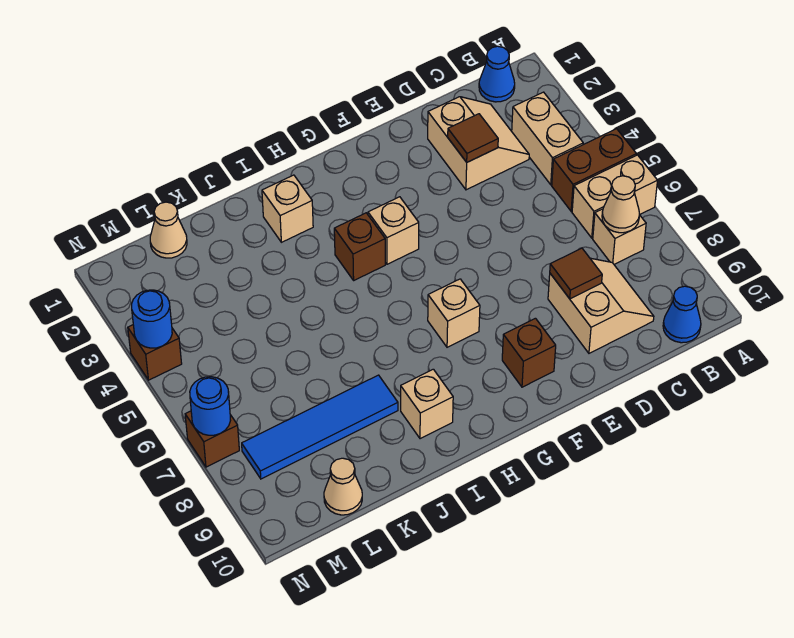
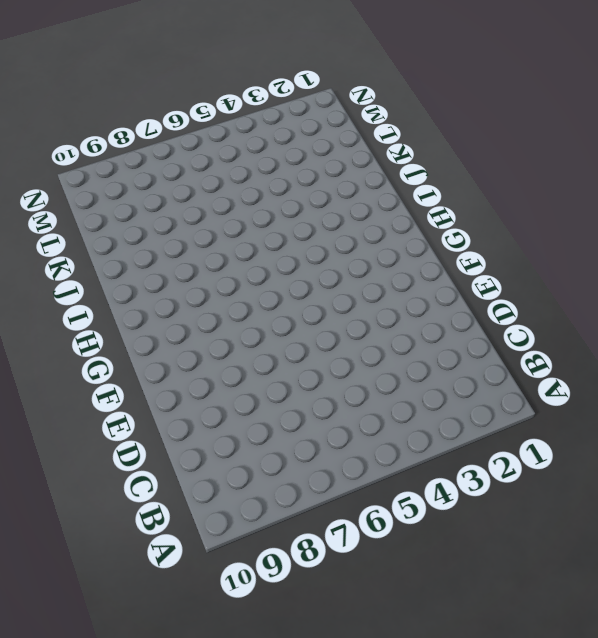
none -> brown brick A5:B5 level 1
none -> tan brick A6:B6 level 1
none -> blue cone B1 level 1

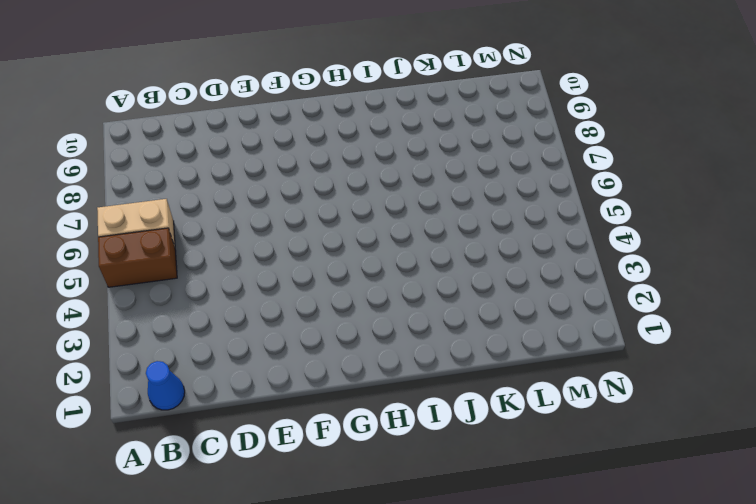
none -> tan brick B3:B4 level 1
none -> tan brick B7 level 1
none -> blue cone B10 level 1

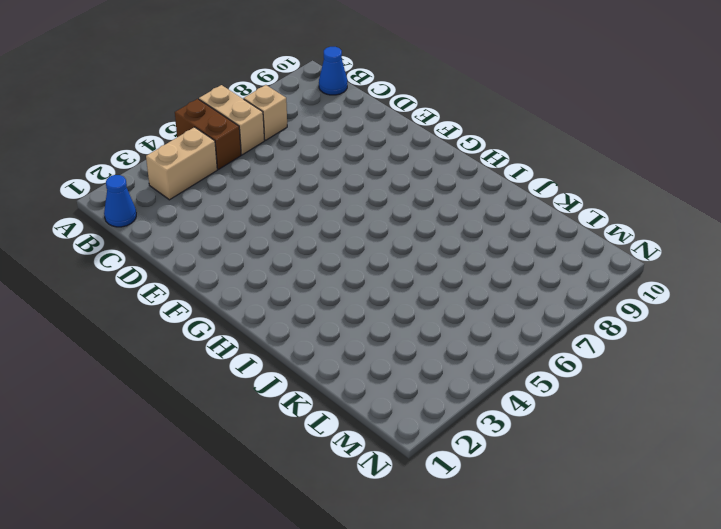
none -> tan slope C2:D3 level 1 top D
none -> tan slope C8:D9 level 1 top D
none -> brown brick F9 level 1

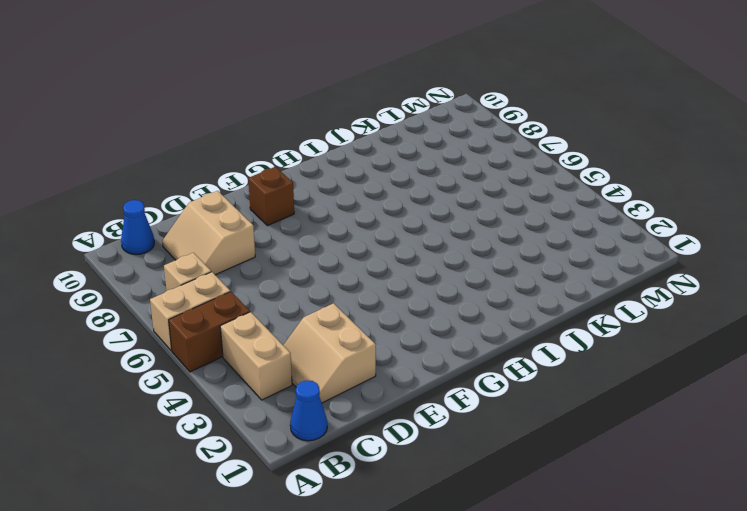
none -> tan brick G4 level 1
none -> tan brick G7 level 1
none -> brown brick H4 level 1

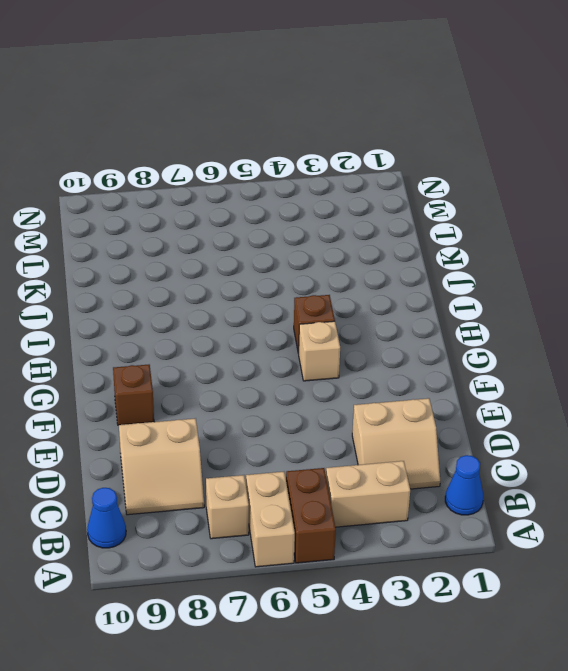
none -> tan brick G7 level 1
none -> tan brick I2 level 1
none -> tan brick I9 level 1

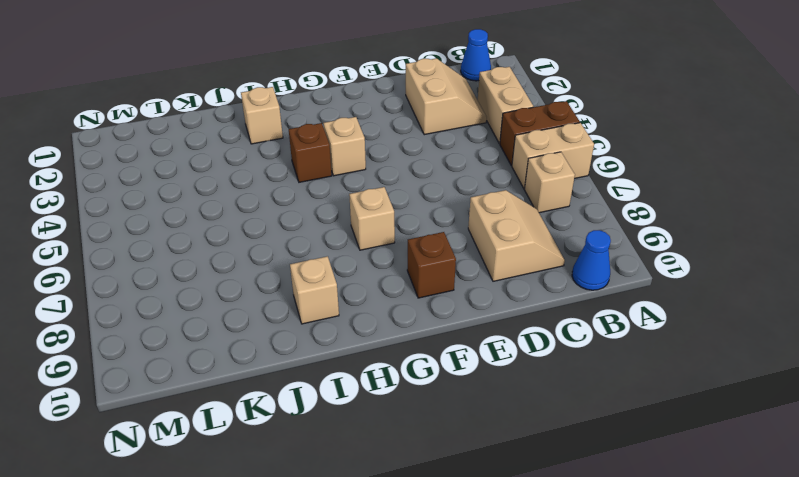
none -> blue tile J8:M8 level 1
none -> tan cone L1 level 1
none -> tan cone L10 level 1

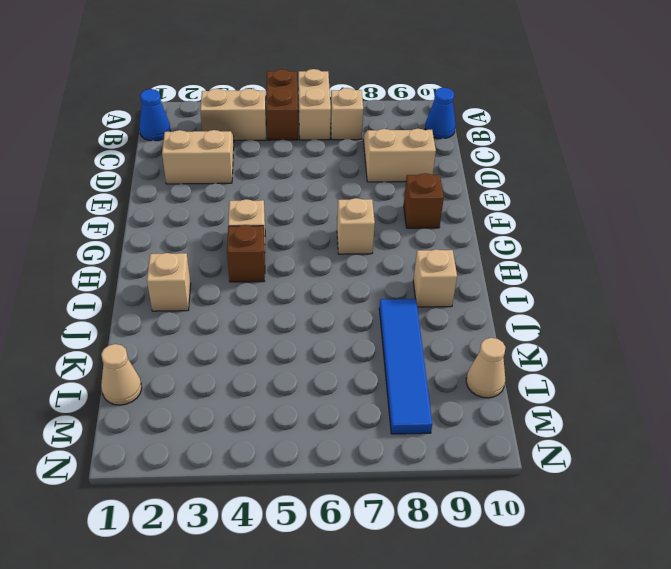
none -> brown brick N4 level 1
none -> brown brick N7 level 1
none -> tan cone B7 level 2

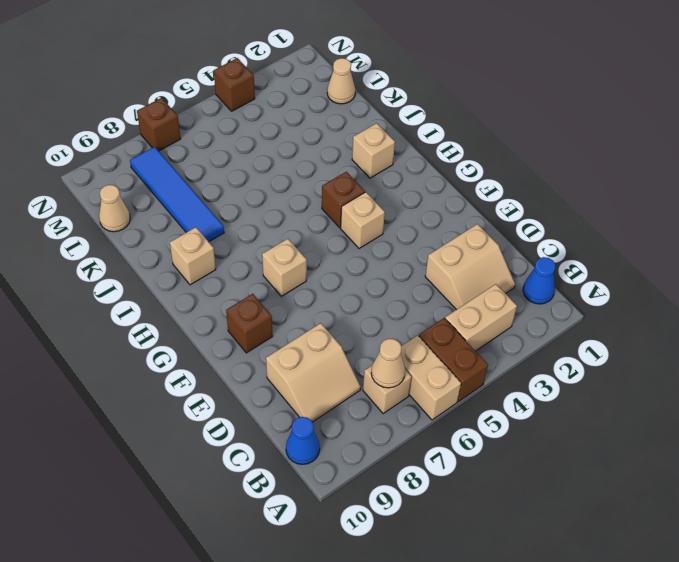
none -> brown tile D3 level 2
none -> brown tile D8 level 2
none -> blue round brick N4 level 2

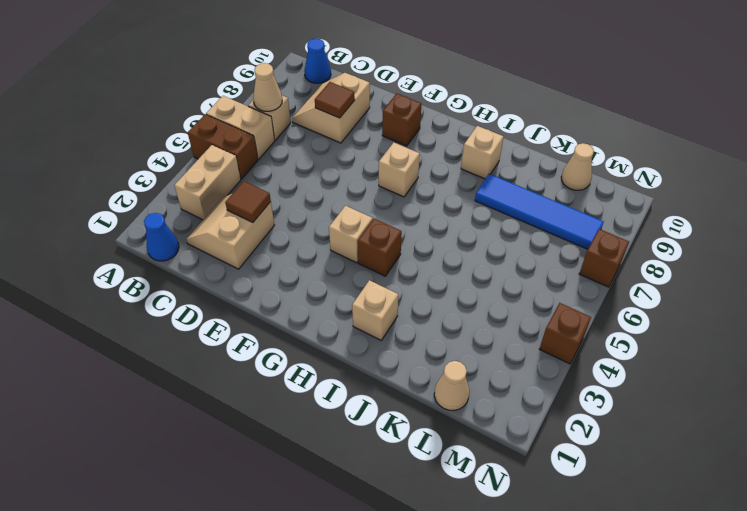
none -> blue round brick N4 level 2
none -> blue round brick N7 level 2

